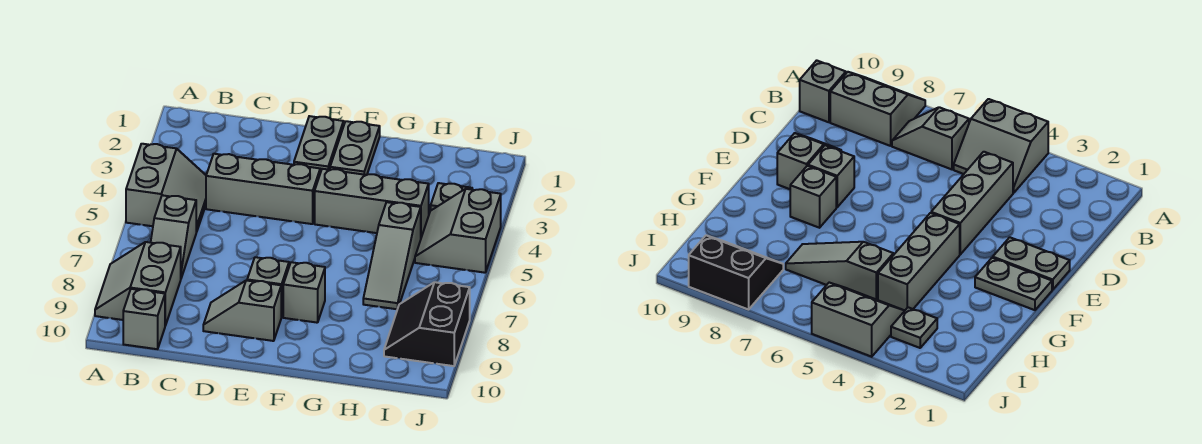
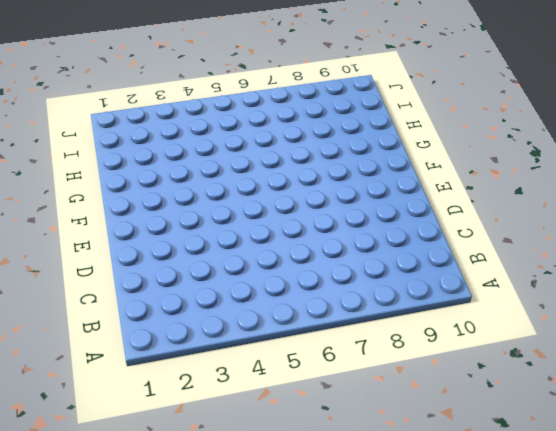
none -> grey slope A4:B5 level 1 top A
none -> grey slope A8:B9 level 1 top B
none -> grey slope B6:B7 level 1 top 6

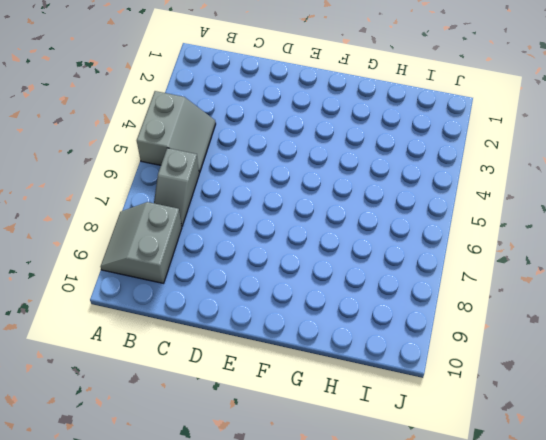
none -> grey brick B10 level 1
none -> grey brick C4:E4 level 1
none -> grey slope D9:E9 level 1 top E

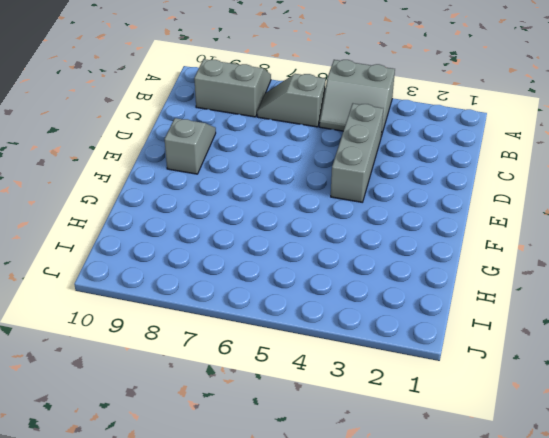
none -> grey brick B10 level 1
none -> grey plate E1:E2 level 1
none -> grey brick E8 level 1

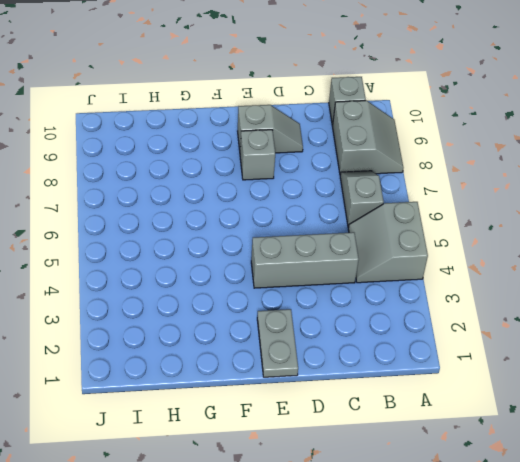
none -> grey plate F1:F2 level 1
none -> grey brick F4:H4 level 1
none -> grey brick F8 level 1

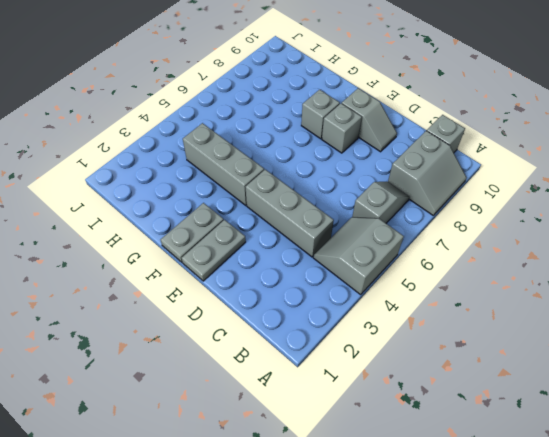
none -> grey slope H5:H7 level 1 top 5
none -> grey plate I3 level 1
none -> grey slope I4:J5 level 1 top J

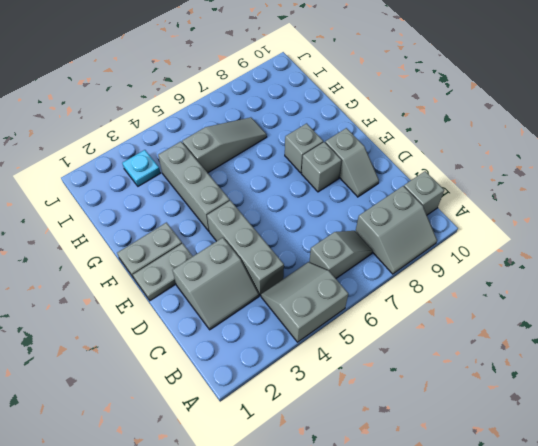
grey slope C2:D3 level 1 top D -> grey slope I4:J5 level 1 top J
cyan plate I3 level 1 -> grey plate I3 level 1
none -> black slope I8:J9 level 1 top J

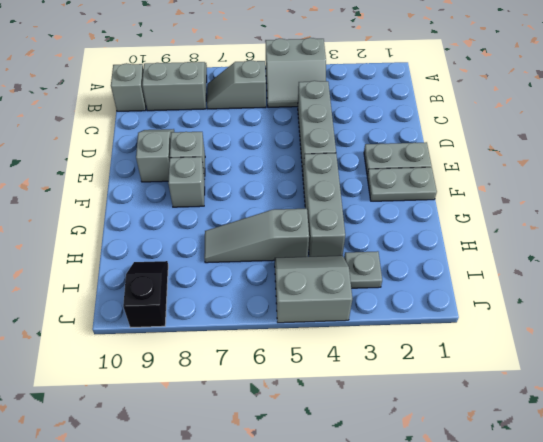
black slope I9:J9 level 1 top J -> black slope I8:J9 level 1 top J

